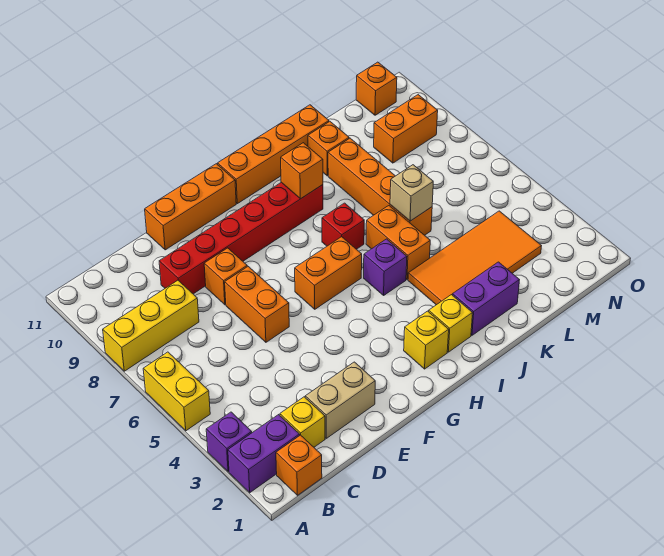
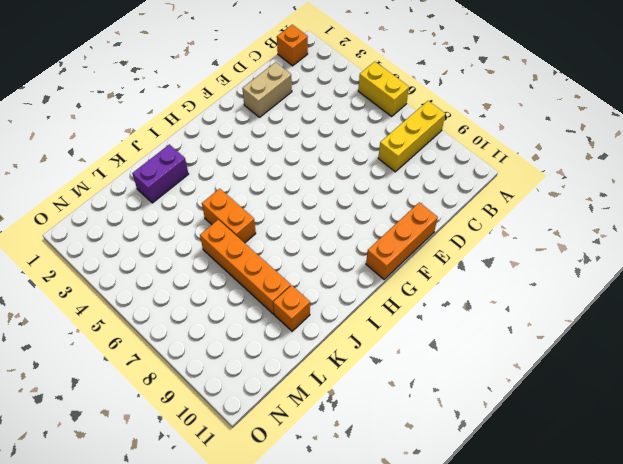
none -> purple brick A2:B2 level 1
none -> purple brick A3 level 1
none -> yellow brick C2 level 1

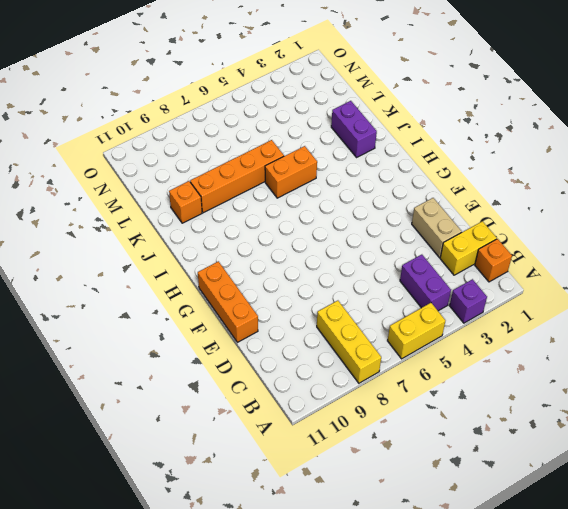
purple brick B4:C4 level 1 -> purple brick A2:B2 level 1
yellow brick C1:C2 level 1 -> yellow brick C2 level 1
none -> red brick D9:I9 level 1
none -> orange brick E6:E7 level 1
none -> orange brick E8 level 1

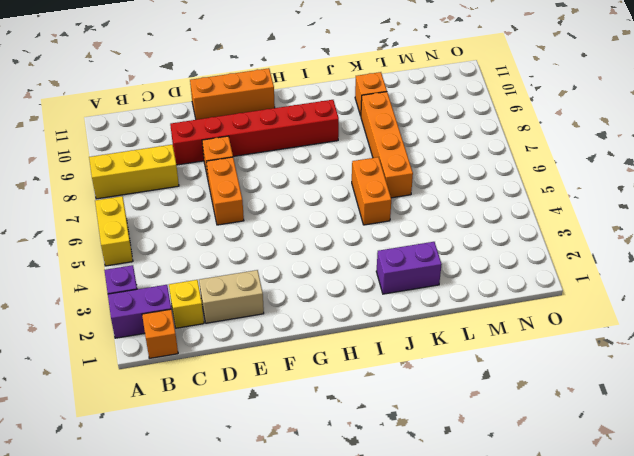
none -> orange brick G6:H6 level 1
none -> yellow brick H2 level 1
none -> orange brick H11:K11 level 1

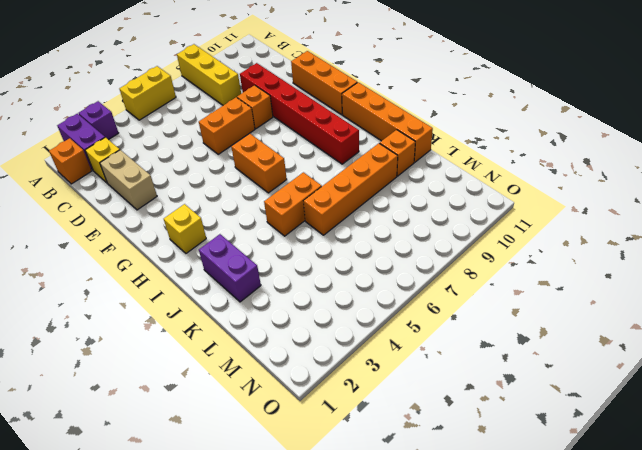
none -> yellow brick I2 level 1
none -> purple brick I5 level 1
none -> red brick I7 level 1

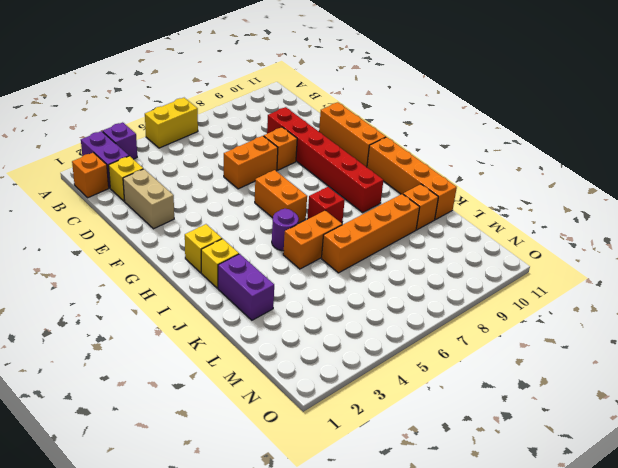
purple round brick I5 level 1 -> purple brick I5 level 1
none -> yellow brick A8:C8 level 1
none -> orange tile J3:M4 level 1
none -> orange brick M9:N9 level 1

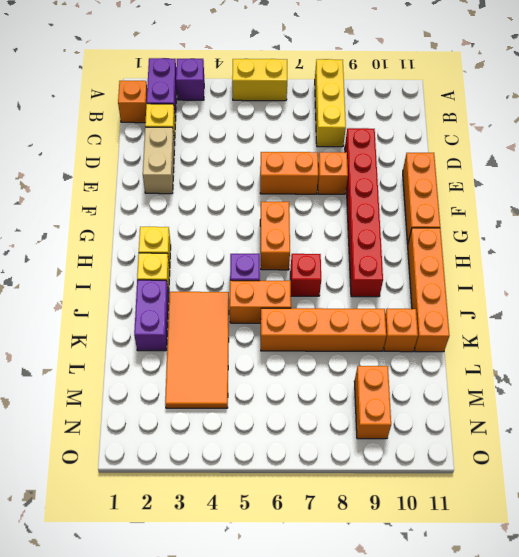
none -> orange brick N11 level 1
none -> orange brick I9 level 2
none -> tan brick K6 level 2

